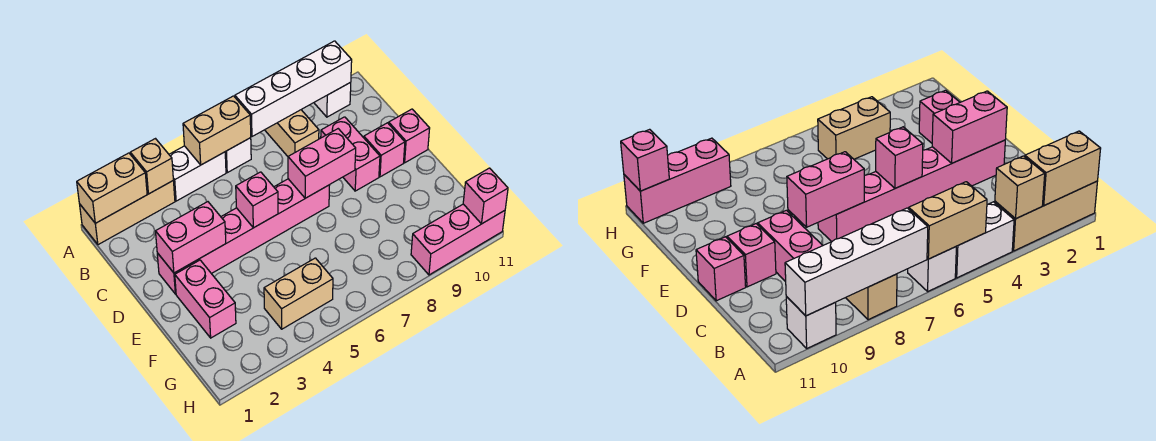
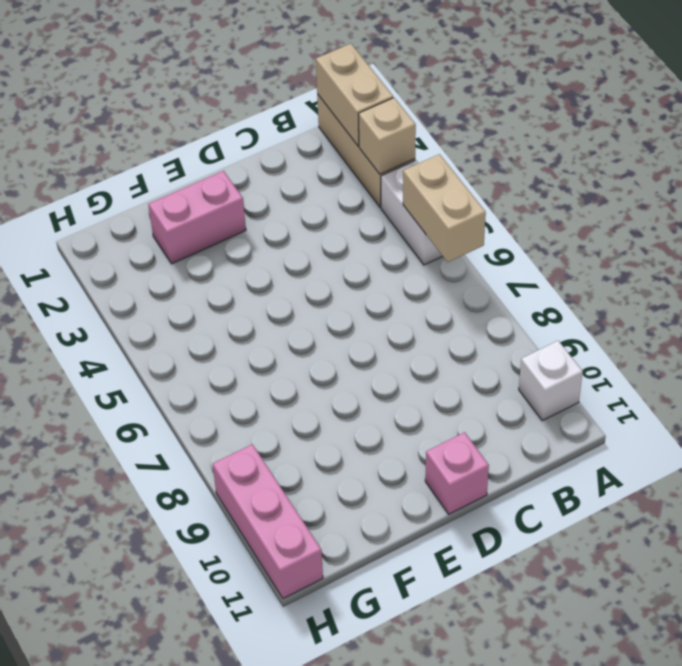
none -> white brick A6 level 1
none -> tan brick A8:B8 level 1
none -> pink brick C9:D9 level 1

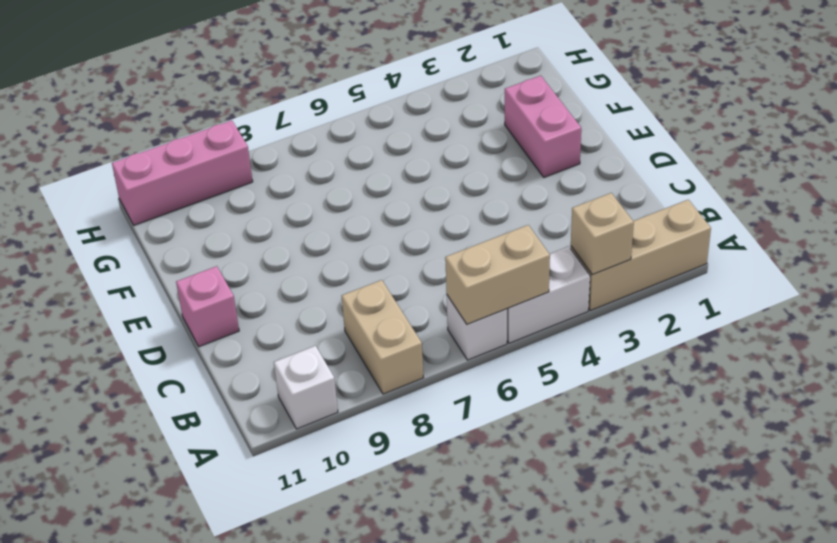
none -> pink brick C9:D9 level 1
none -> pink brick D2:D7 level 1
none -> pink brick D10 level 1

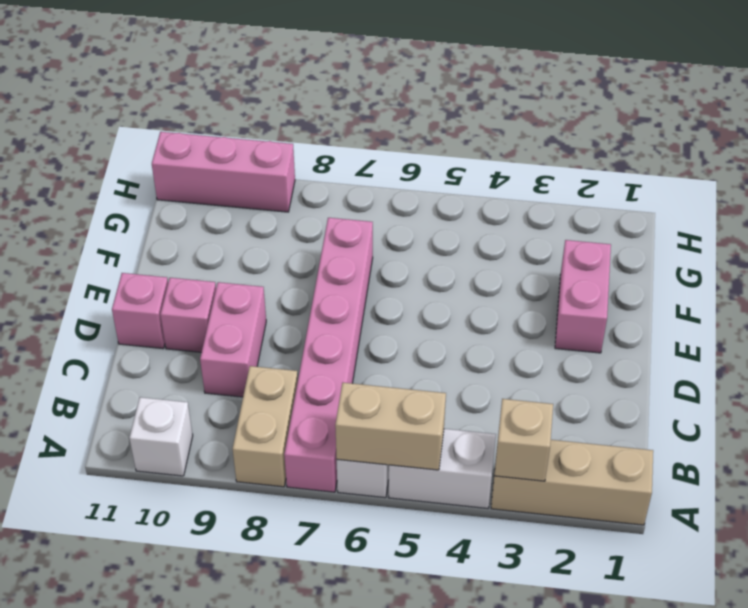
pink brick A7:F7 level 1 -> pink brick D2:D7 level 1
none -> tan brick G4:G5 level 1
none -> tan brick A1:A2 level 2
none -> white brick A7:A10 level 2

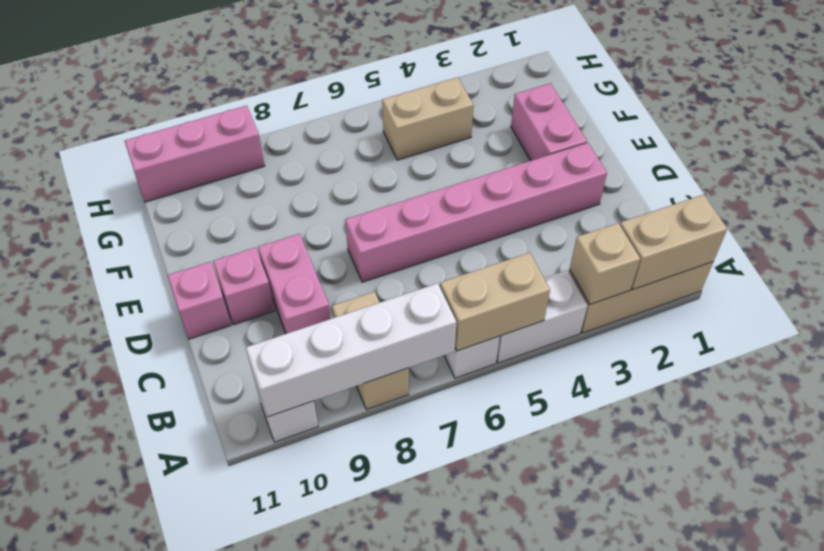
none -> pink brick D2:D3 level 2
none -> pink brick D5 level 2
none -> pink brick D7:D8 level 2

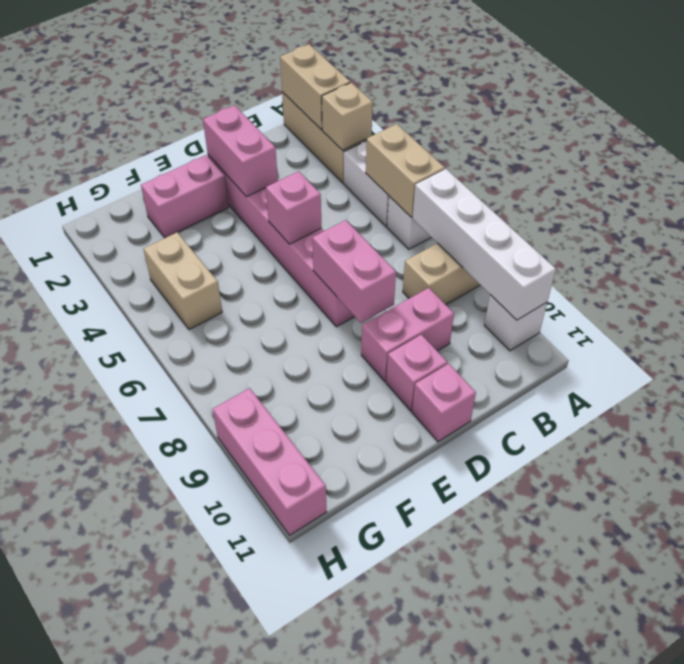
none -> pink brick H11 level 2

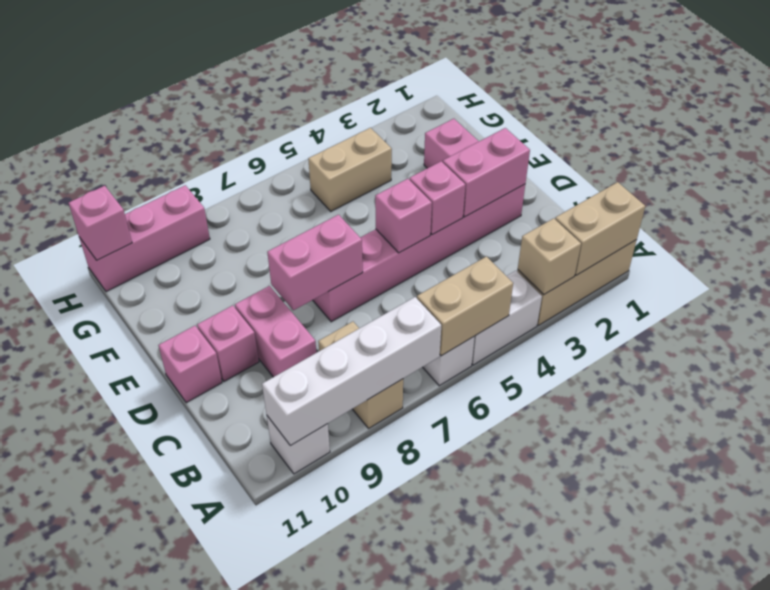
pink brick D4 level 2 -> none

